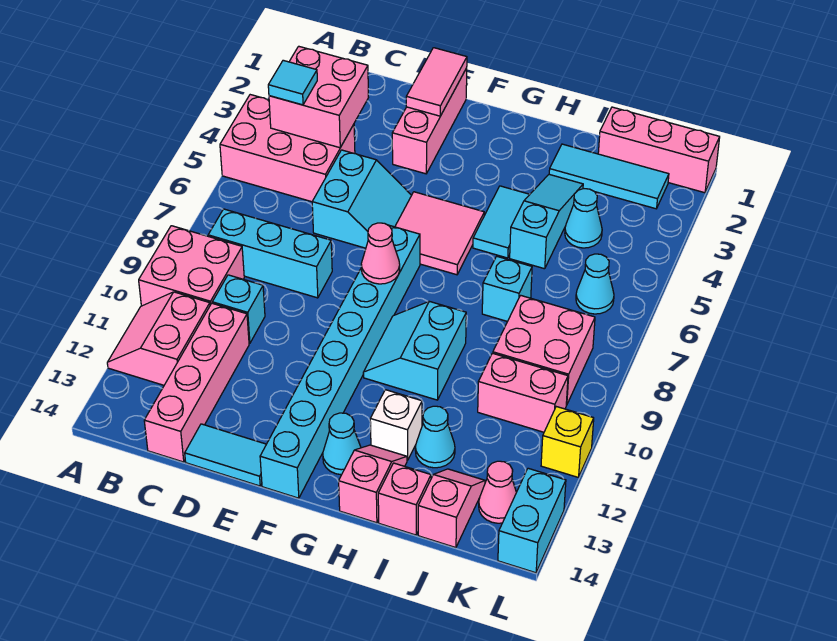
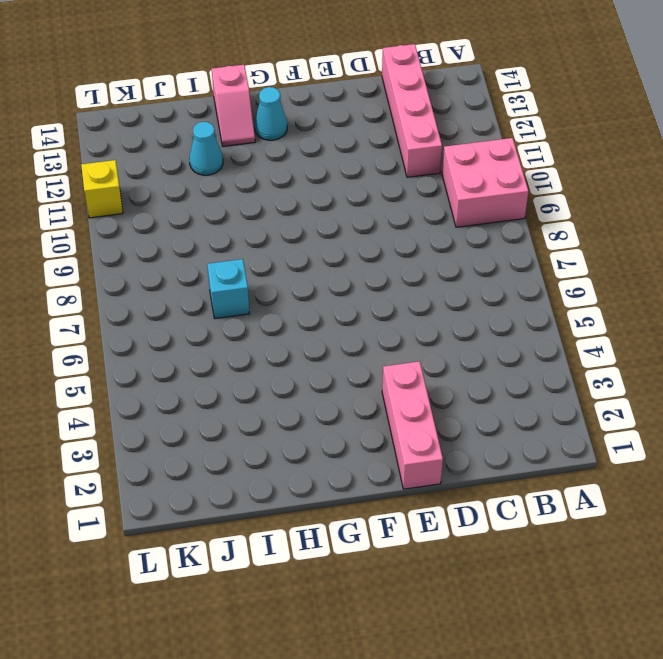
none -> pink brick A4:C5 level 1
none -> pink slope A11:B12 level 1 top B
none -> cyan brick B8:D8 level 1
none -> cyan brick C10 level 1

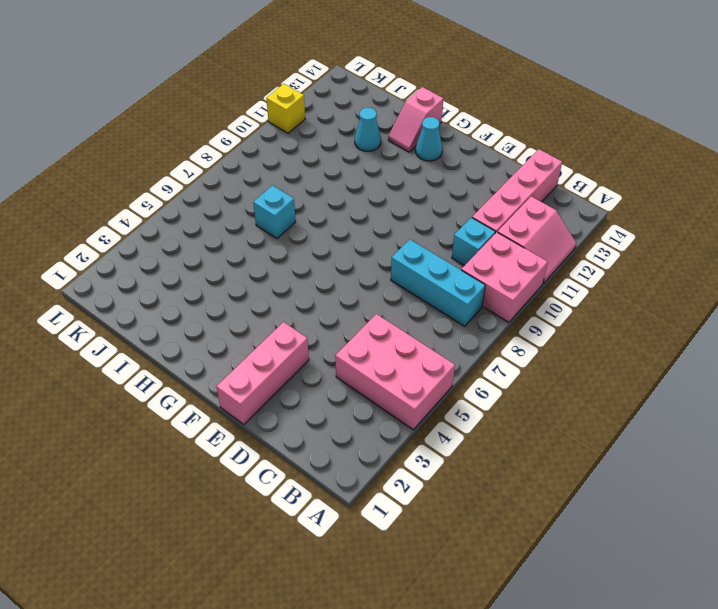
none -> cyan slope D5:E6 level 1 top D
none -> cyan tile D14:E14 level 1
none -> pink tile F5:G6 level 1
none -> cyan brick F7:F14 level 1

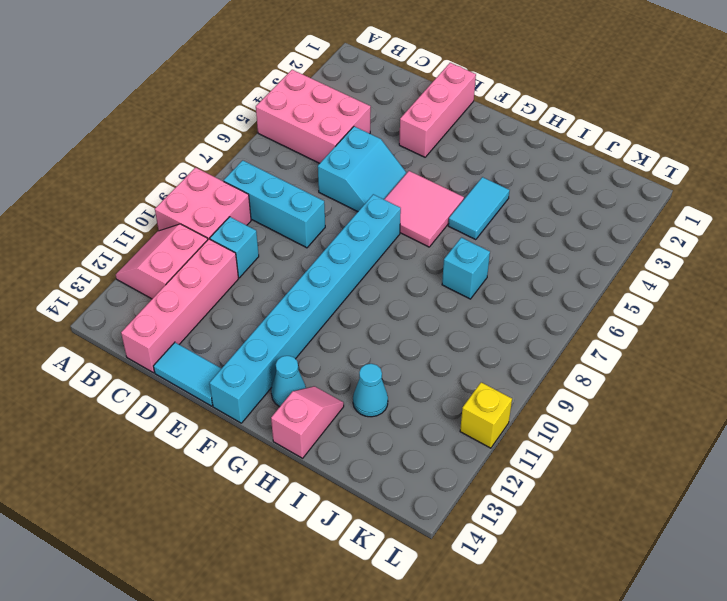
none -> cyan slope G9:H10 level 1 top H
none -> white brick H12 level 1
none -> cyan tile I2:K2 level 1
none -> cyan slope I3:I5 level 1 top 5

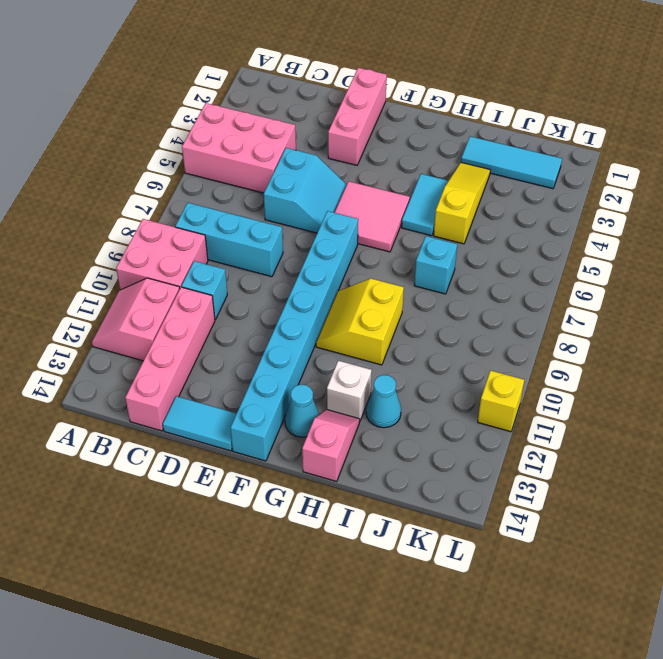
yellow slope G9:H10 level 1 top H -> cyan slope G9:H10 level 1 top H
yellow slope I3:I5 level 1 top 5 -> cyan slope I3:I5 level 1 top 5
none -> pink brick I14 level 1
none -> pink brick J1:L1 level 1
none -> cyan cone J4 level 1
none -> pink brick J8:K9 level 1

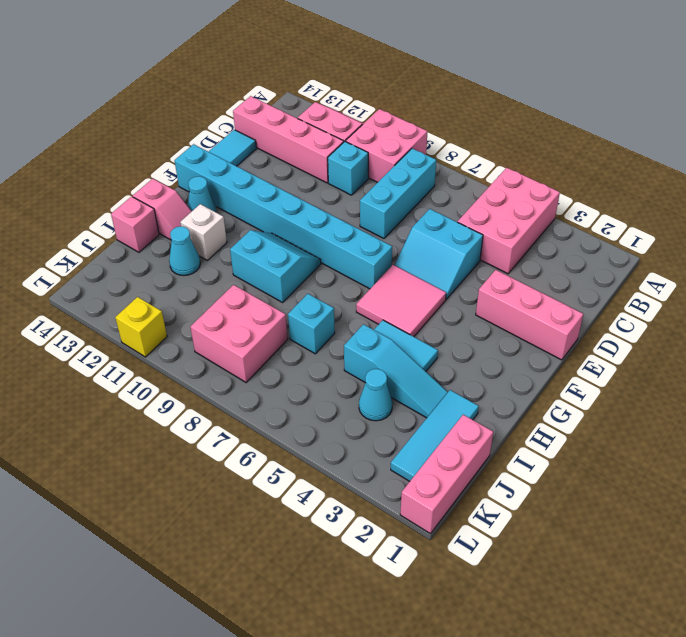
none -> pink brick J10:K10 level 1
none -> pink slope J13:J14 level 1 top 14
none -> cyan cone K6 level 1
none -> pink cone K13 level 1

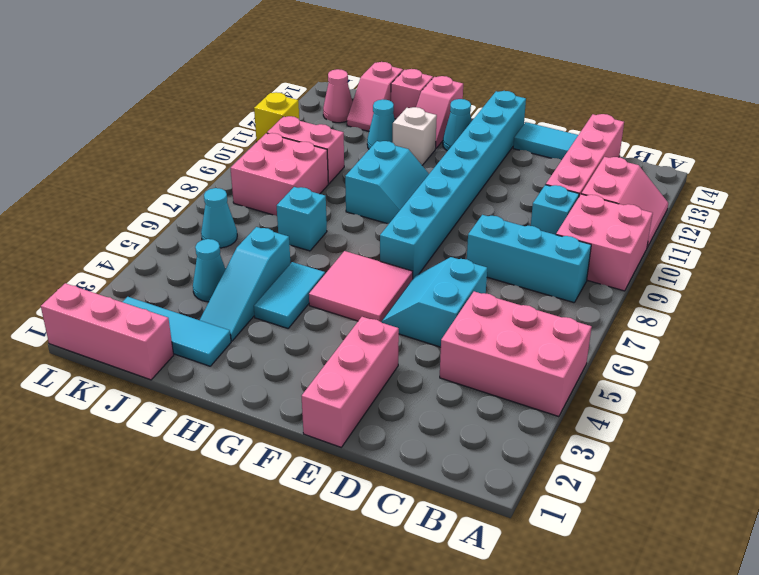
none -> cyan brick L13:L14 level 1
none -> pink brick B3:C4 level 2
none -> pink tile E1:E2 level 2
none -> pink cone F8 level 2

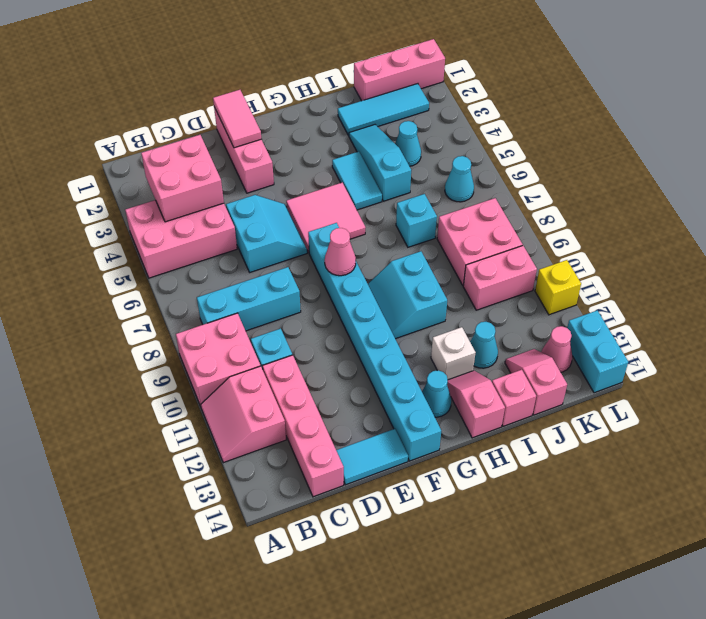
none -> cyan tile B4 level 3

